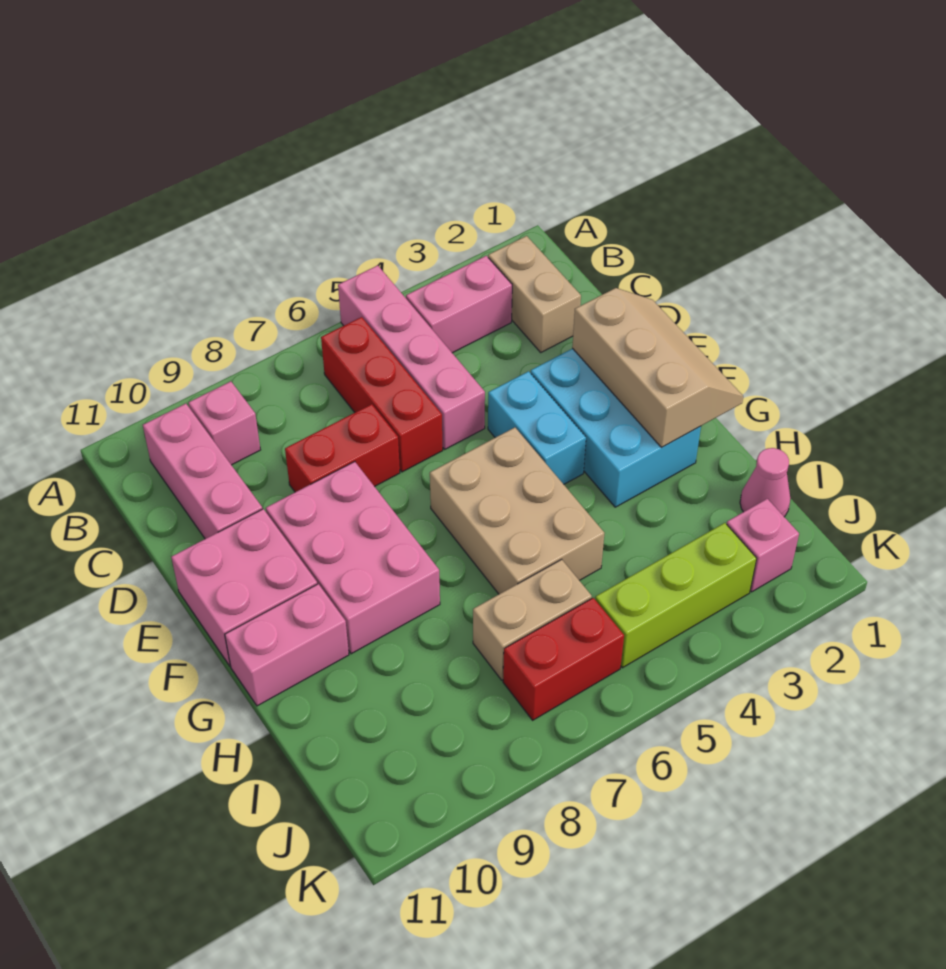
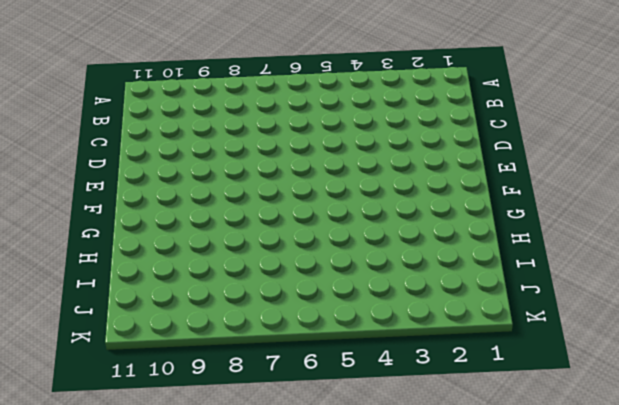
none -> pink brick A5:D5 level 1
none -> tan brick B2:C2 level 1
none -> pink brick B3:B4 level 1

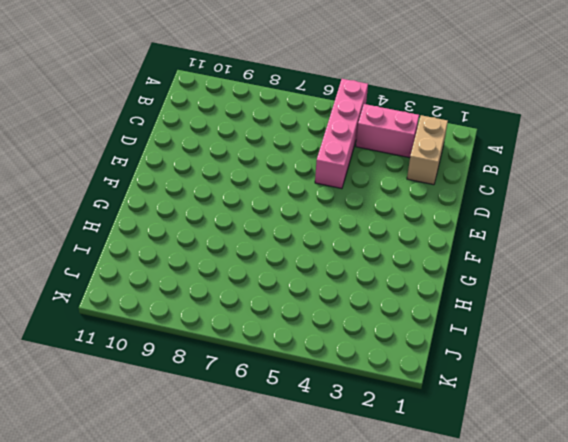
none -> red brick B6:D6 level 1
none -> pink brick B9 level 1
none -> pink brick B10:D10 level 1

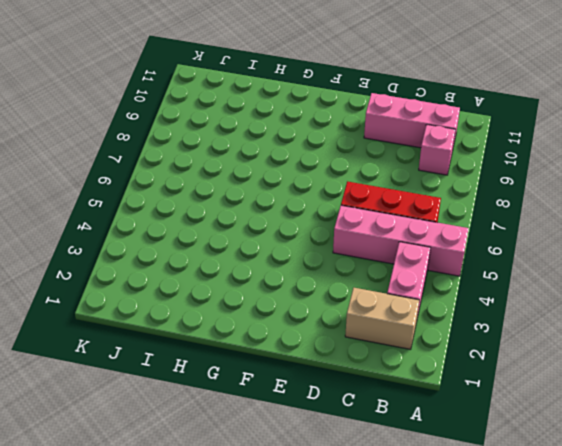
none -> red brick D7:D8 level 1
none -> cyan brick E2:G3 level 1
none -> cyan brick E4:F4 level 1

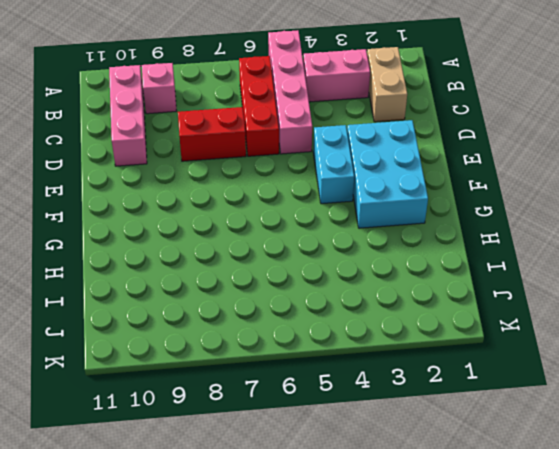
none -> pink brick E8:G9 level 1
none -> pink brick E10:F11 level 1
none -> tan brick F5:H6 level 1

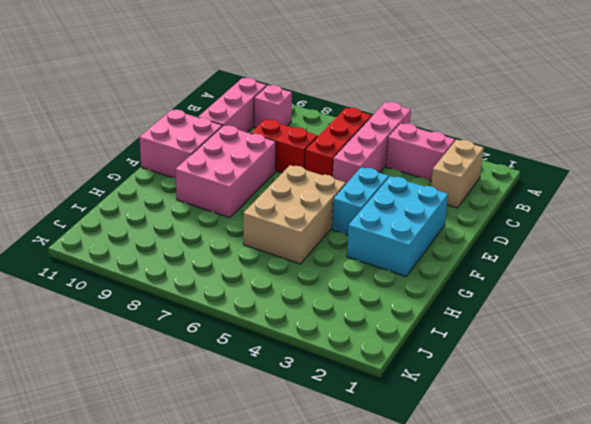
none -> pink brick G10:G11 level 1
none -> pink cone I1 level 1
none -> tan brick I6:I7 level 1

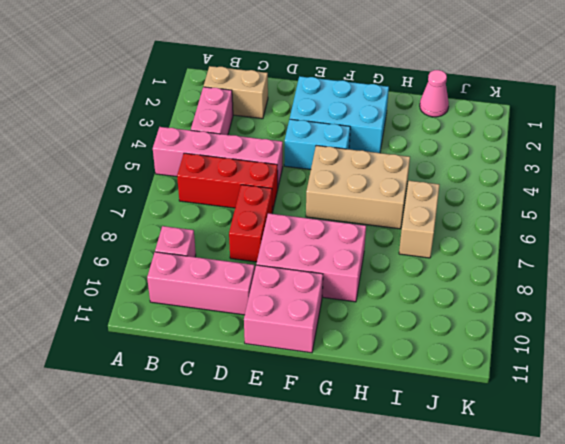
none -> pink brick G10:G11 level 1
none -> pink brick J2 level 1
none -> lime brick J3:J5 level 1

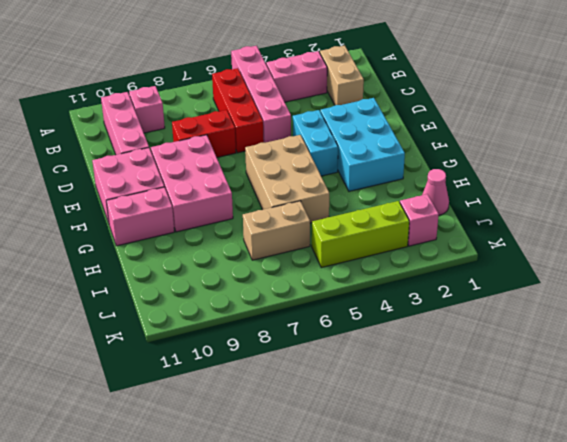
none -> red brick J6:J7 level 1
none -> tan slope E1:G2 level 2 top 2

